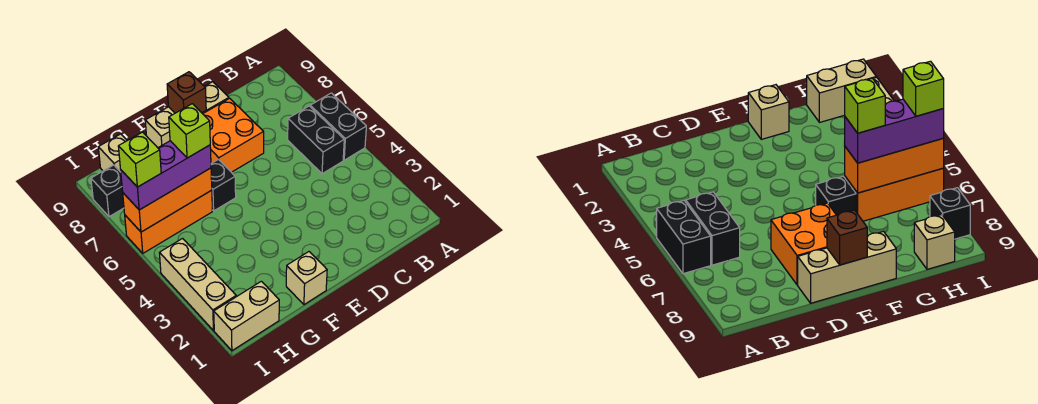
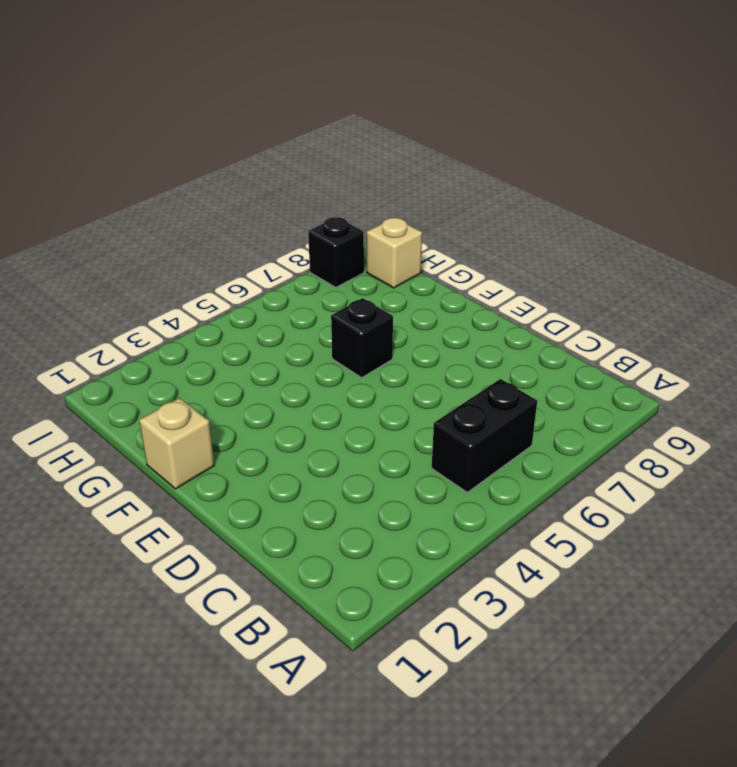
none -> black brick A5:A6 level 1
none -> orange brick D7:E8 level 1
none -> tan brick D9:F9 level 1

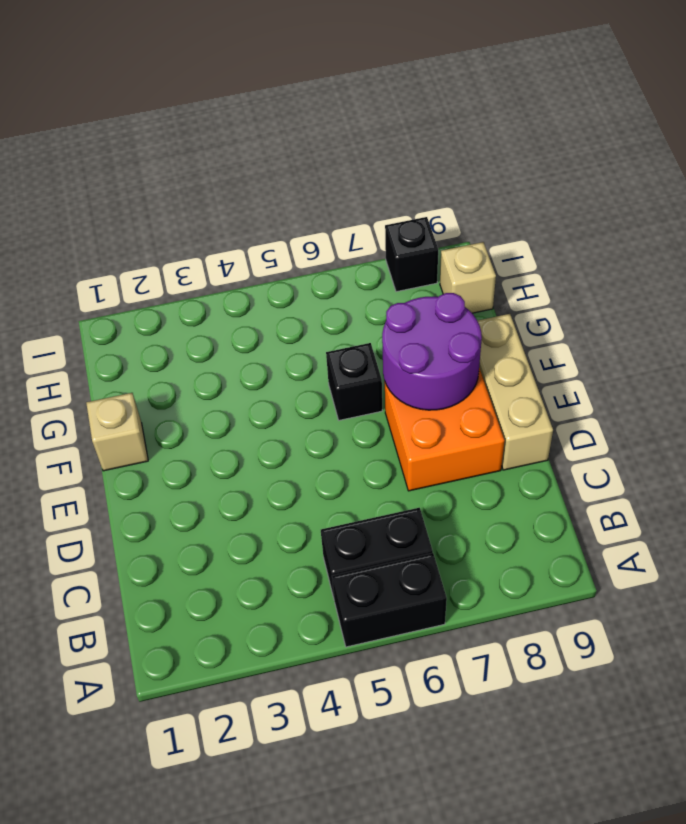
purple round brick E7:F8 level 2 -> none
none -> orange brick G6:I6 level 1
none -> tan brick H1:I1 level 1
none -> tan brick I2:I4 level 1

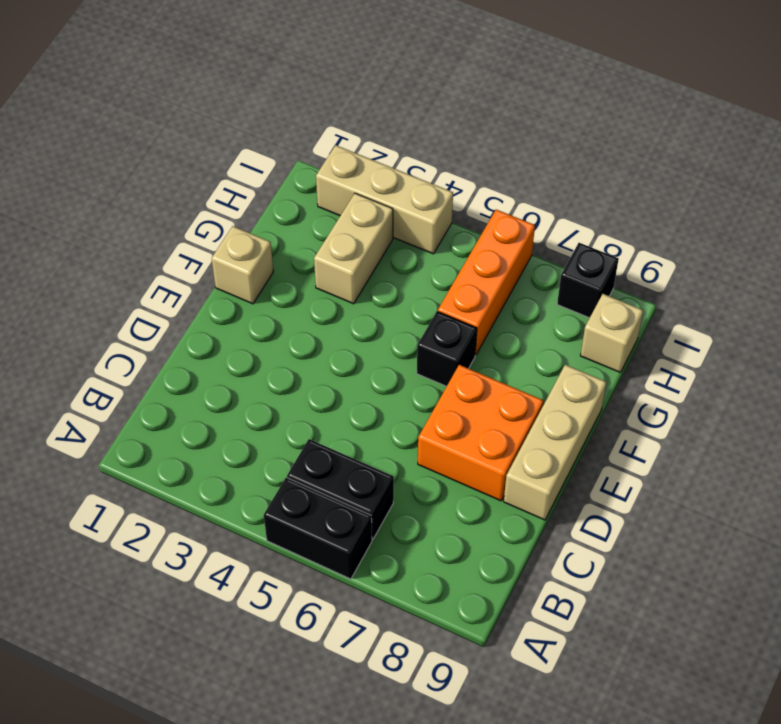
tan brick G3:H3 level 1 -> tan brick H1:I1 level 1
none -> brown brick E9 level 2
none -> orange brick G6:I6 level 2
none -> purple brick G6:I6 level 3

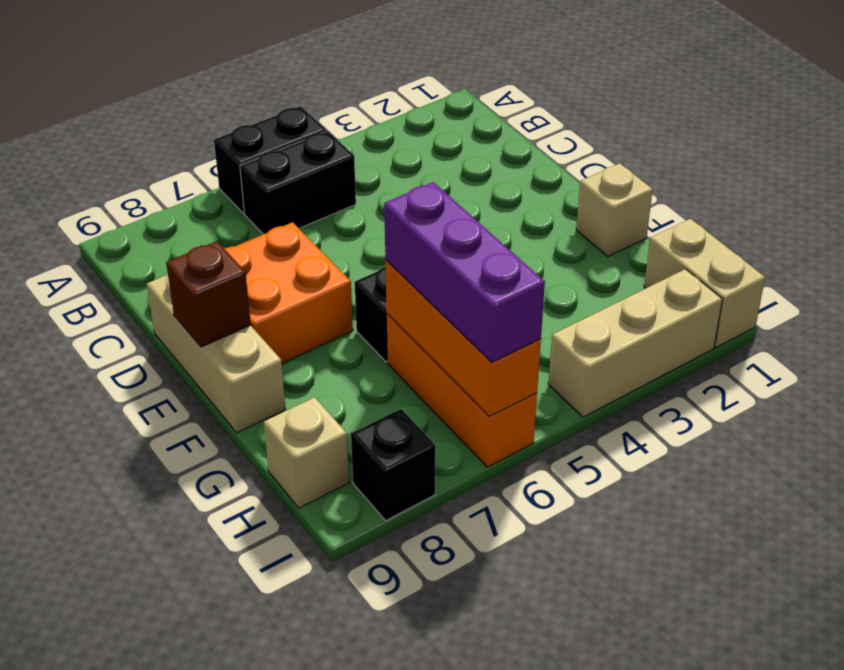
none -> lime brick G6 level 4
none -> lime brick I6 level 4

